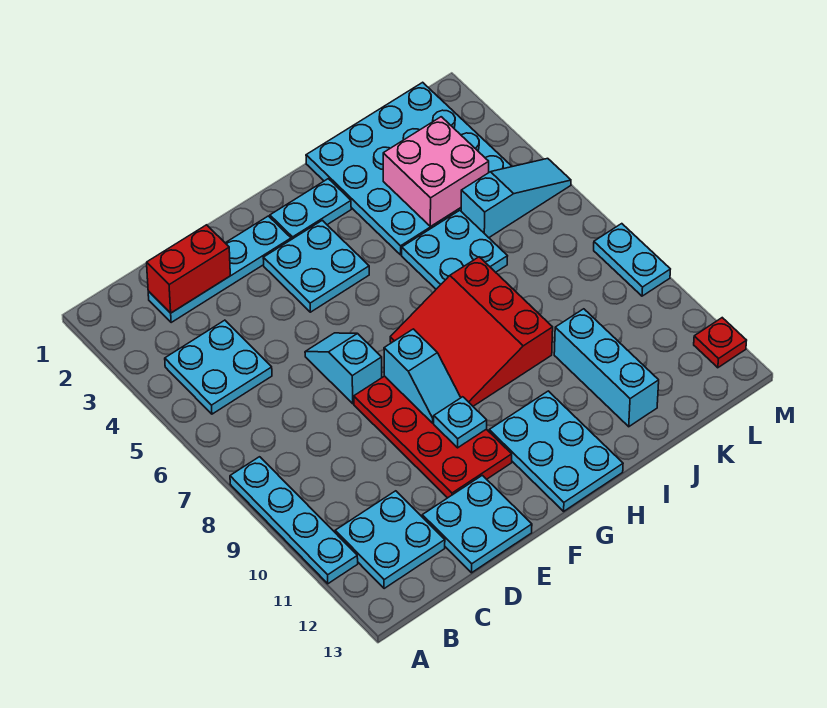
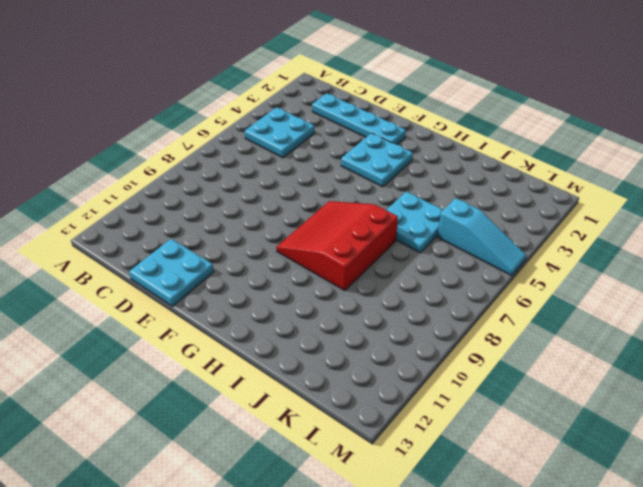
none -> cyan plate A8:A11 level 1
none -> cyan plate B11:C12 level 1
none -> cyan slope E6:E7 level 1 top 7

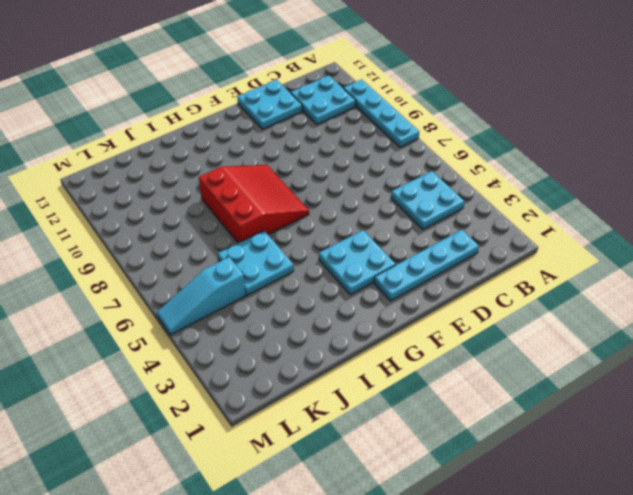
none -> cyan slope E6:E7 level 1 top 7
none -> red plate E8:F11 level 1
none -> cyan plate G2:H2 level 1

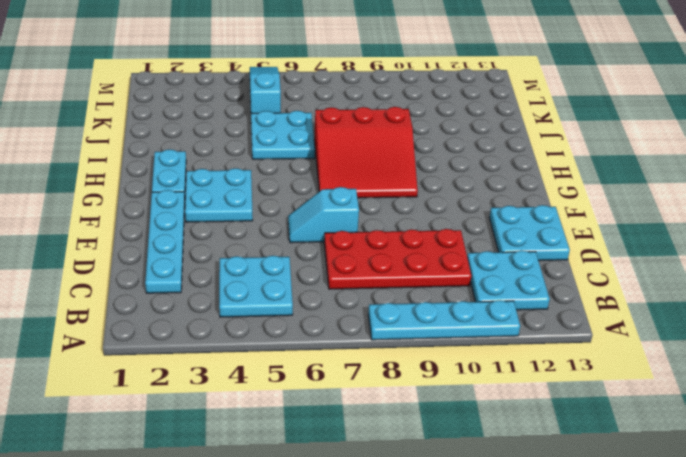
red plate C7:D10 level 1 -> red plate E8:F11 level 1
none -> cyan plate G11:H13 level 1
none -> cyan plate I1:L4 level 1
none -> cyan brick J10:J12 level 1

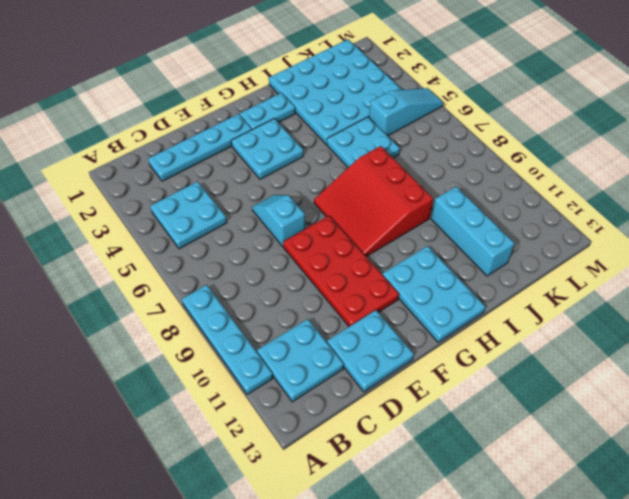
none -> cyan plate M8:M9 level 1
none -> red plate M12 level 1
none -> red brick C2:D2 level 2

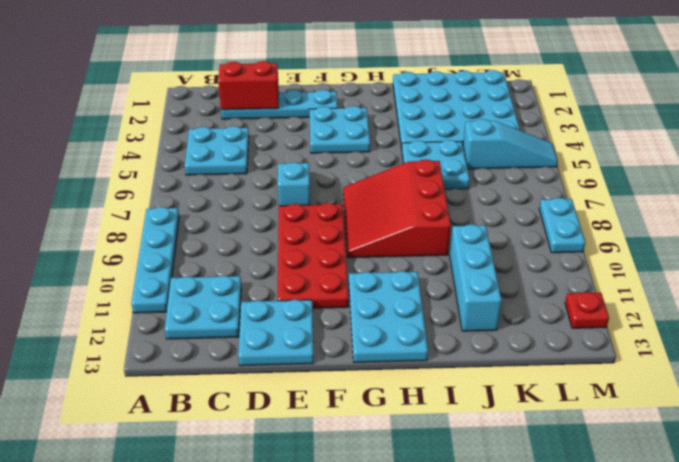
none -> cyan plate G2:H2 level 1
none -> cyan slope F8:F9 level 2 top 8
none -> cyan plate F10 level 2

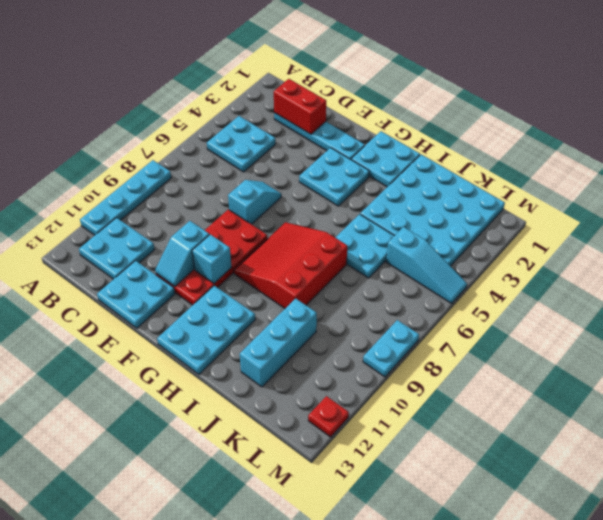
cyan slope E10:E11 level 2 top 10 -> cyan slope F8:F9 level 2 top 8
cyan brick F10 level 2 -> cyan plate F10 level 2
cyan plate G1:H2 level 1 -> cyan plate G2:H2 level 1
none -> pink brick J3:K4 level 2

